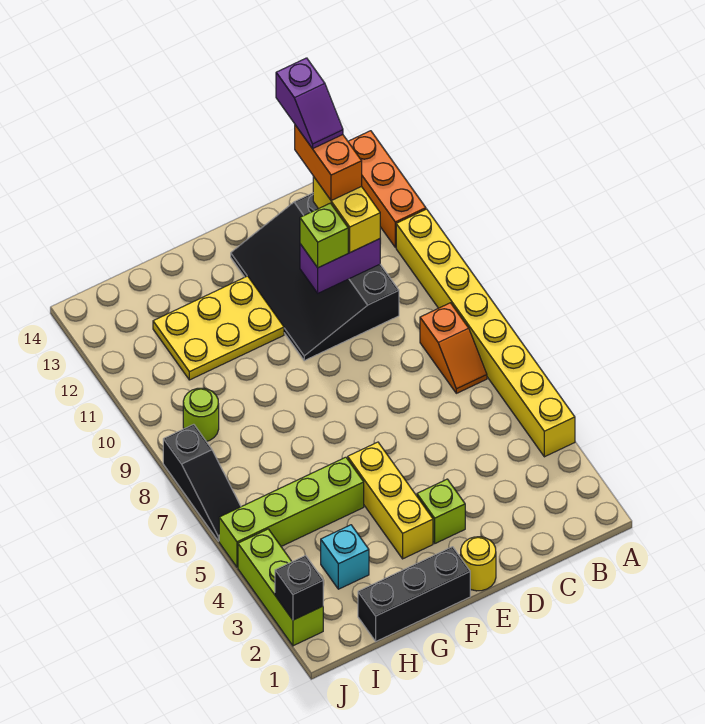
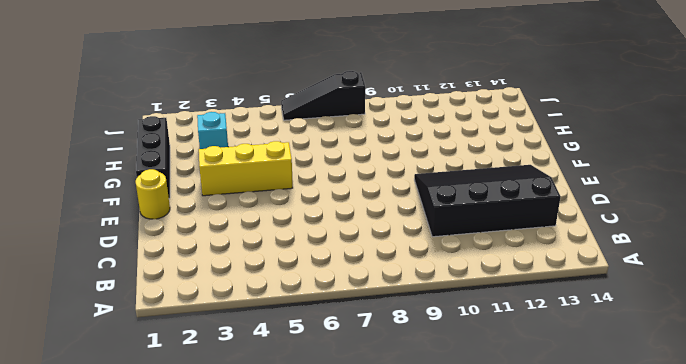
none -> yellow brick A4:A11 level 1
none -> orange brick A12:A14 level 1
none -> orange slope B7:B8 level 1 top 8

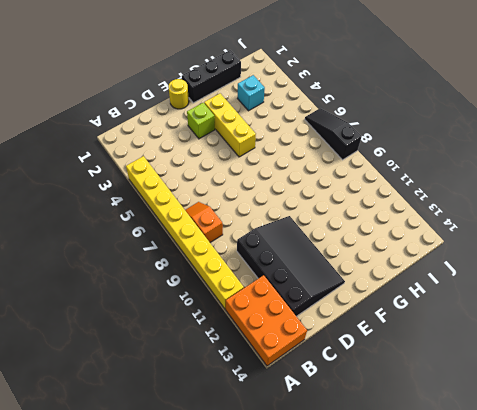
orange brick A12:B14 level 1 -> orange brick A12:A14 level 1
none -> yellow plate F11:H12 level 1
none -> lime brick G5:J5 level 1
none -> lime round brick I9 level 1

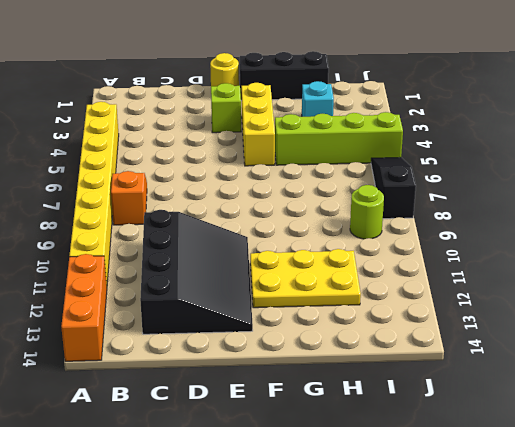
none -> lime brick J2:J4 level 1
none -> purple brick C11:D11 level 2
none -> black brick J2 level 2

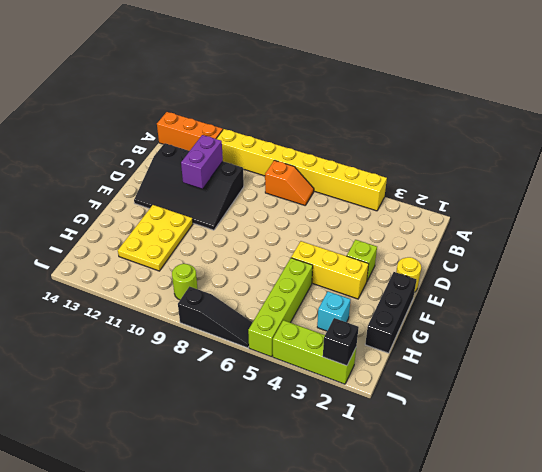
none -> yellow brick C11:C12 level 3
none -> lime brick D11 level 3
none -> orange brick C12:C13 level 4

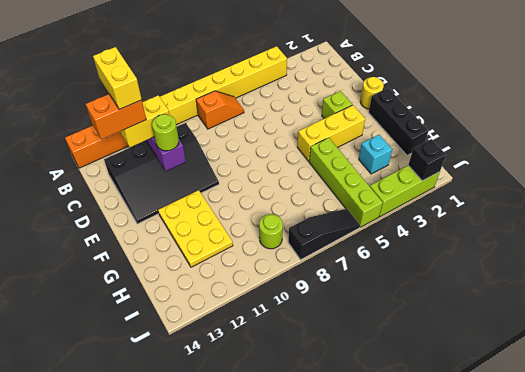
yellow brick B12:C12 level 5 -> none
lime round brick D11 level 3 -> lime brick D11 level 3
none -> purple slope C13:C14 level 5 top 14

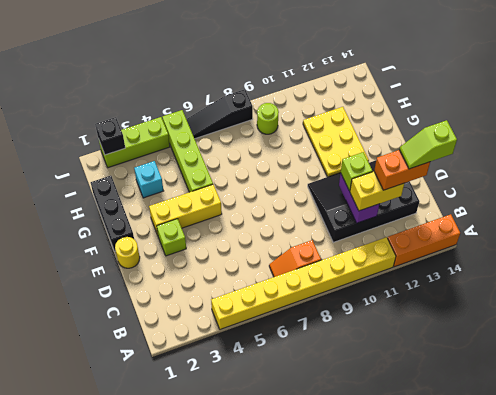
lime slope C13:C14 level 5 top 14 -> purple slope C13:C14 level 5 top 14

